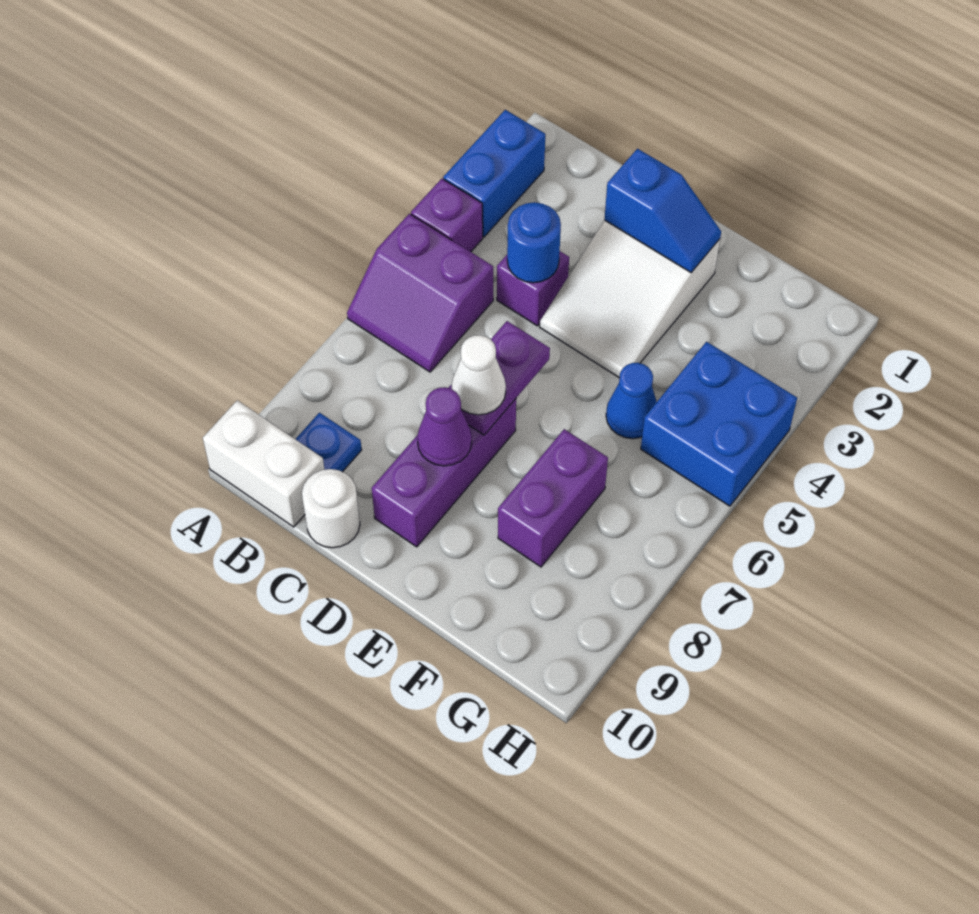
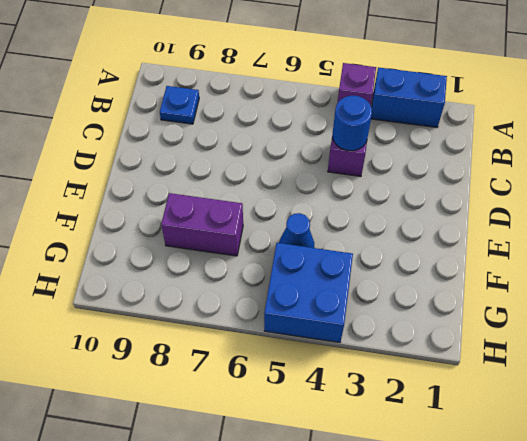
none -> purple slope A5:B6 level 1 top 5
none -> white brick A10:B10 level 1
none -> white round brick C10 level 1

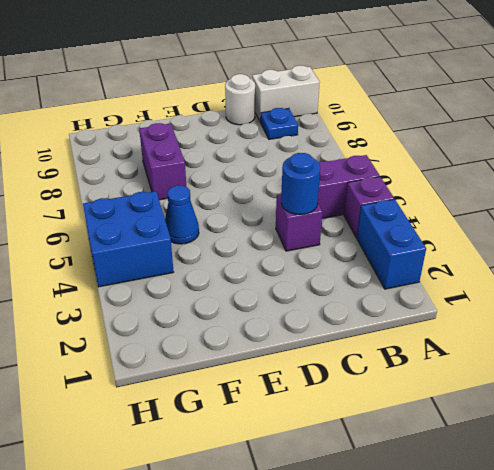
none -> white slope D2:E4 level 1 top 2
none -> purple brick D7:D9 level 1
none -> blue slope D2:E2 level 2 top D

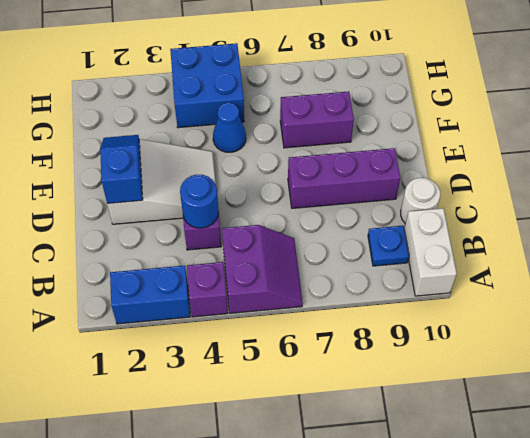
none -> purple plate D6:D7 level 2
none -> purple cone D8 level 2
none -> white cone D7 level 3

